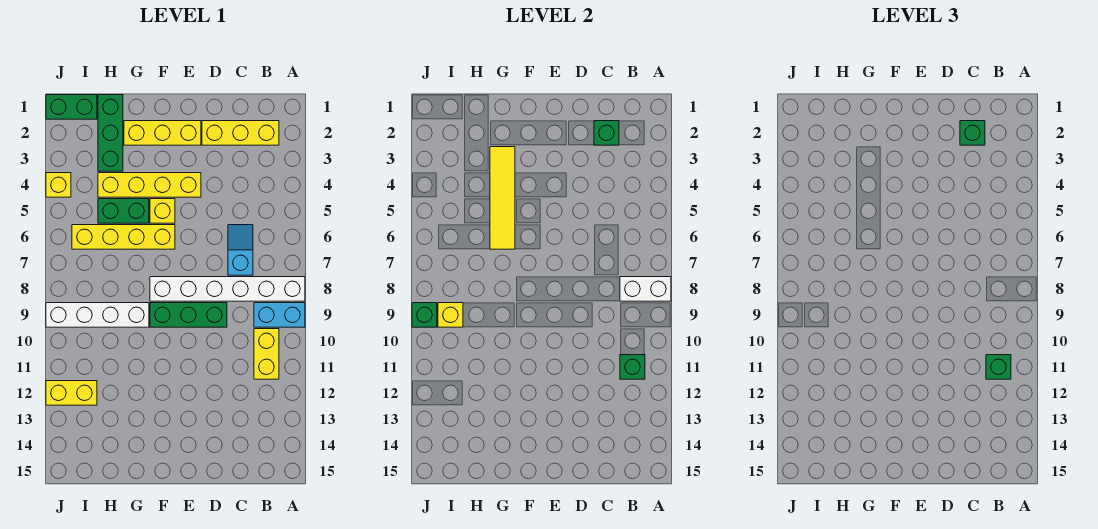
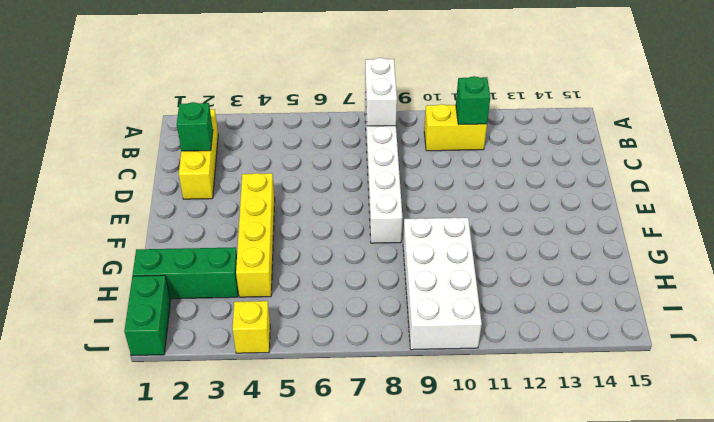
white brick G9:J10 level 1 -> white brick G9:J9 level 1
none -> cyan brick A9:B9 level 1
none -> cyan slope C6:C7 level 1 top 7
none -> green brick D9:F9 level 1

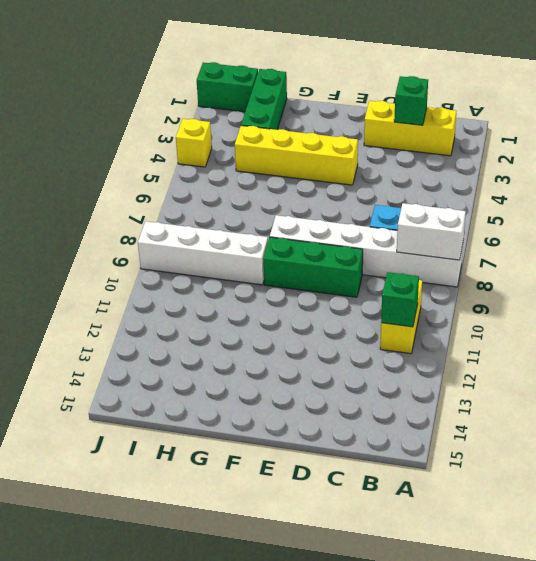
none -> cyan brick A9:B9 level 1
none -> yellow brick E2:G2 level 1
none -> yellow brick F5 level 1

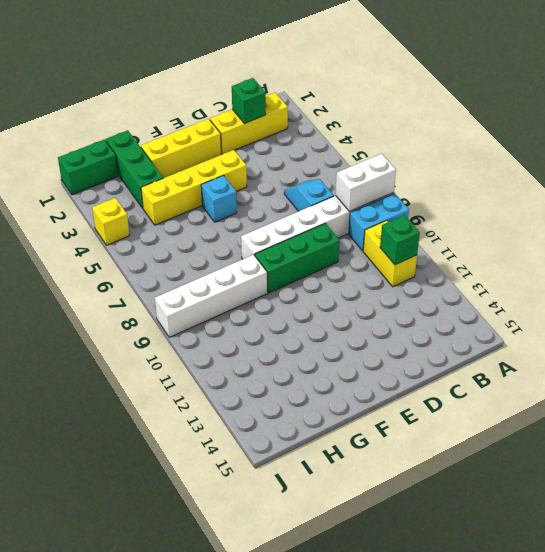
cyan brick F5 level 1 -> yellow brick F5 level 1
none -> yellow brick F6:I6 level 1
none -> green brick G5:H5 level 1
none -> yellow brick I12:J12 level 1

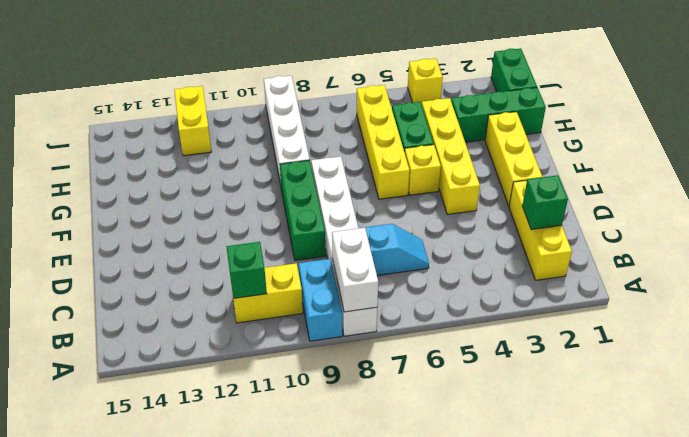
none -> yellow tile G3:G6 level 2
none -> yellow brick I9 level 2
none -> green brick J9 level 2

